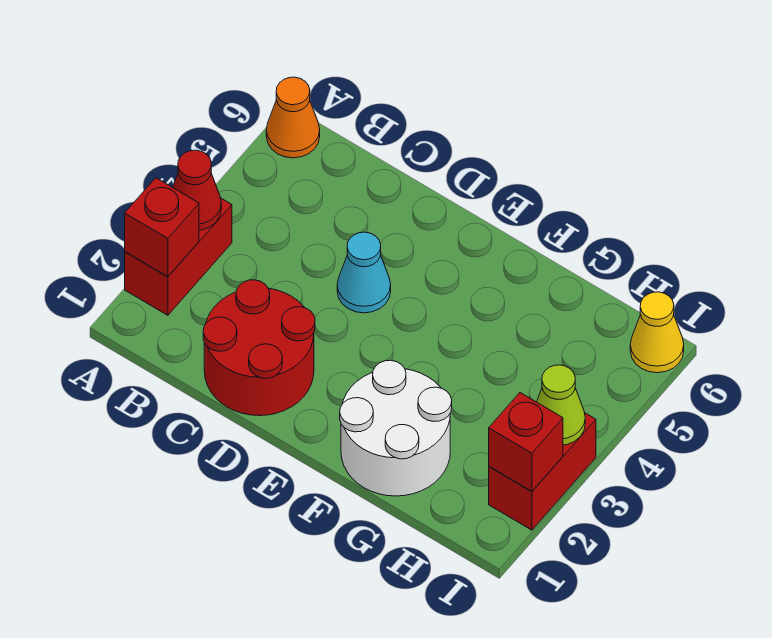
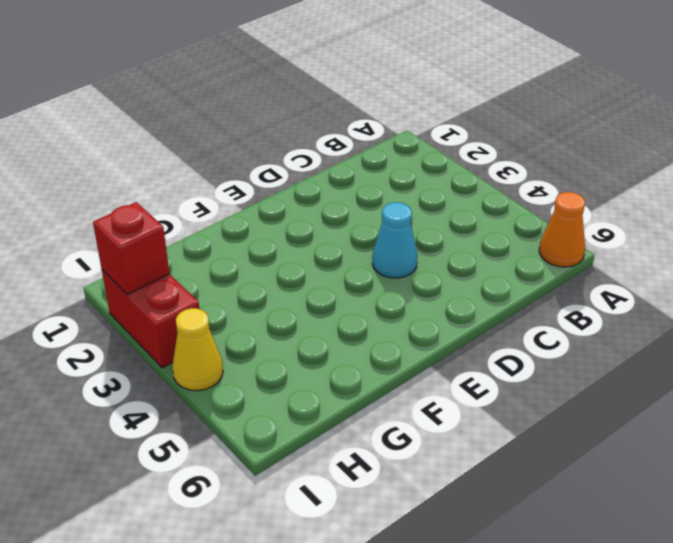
yellow cone I4 level 1 -> yellow cone I6 level 1
none -> red brick A2:A3 level 1
none -> red round brick C1:D2 level 1

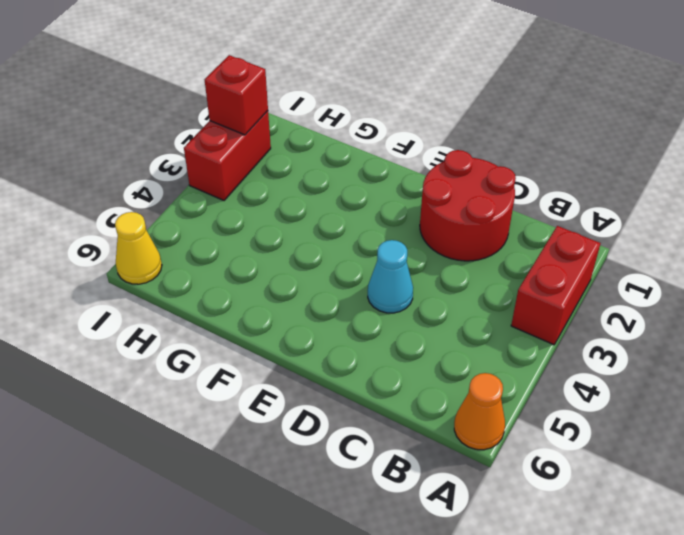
none -> white round brick F1:G2 level 1
none -> red brick A2 level 2

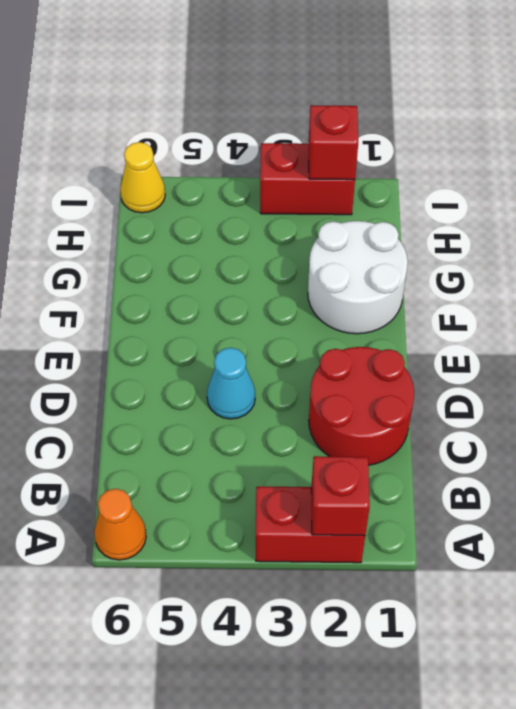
none -> red cone A3 level 2
none -> lime cone I3 level 2

